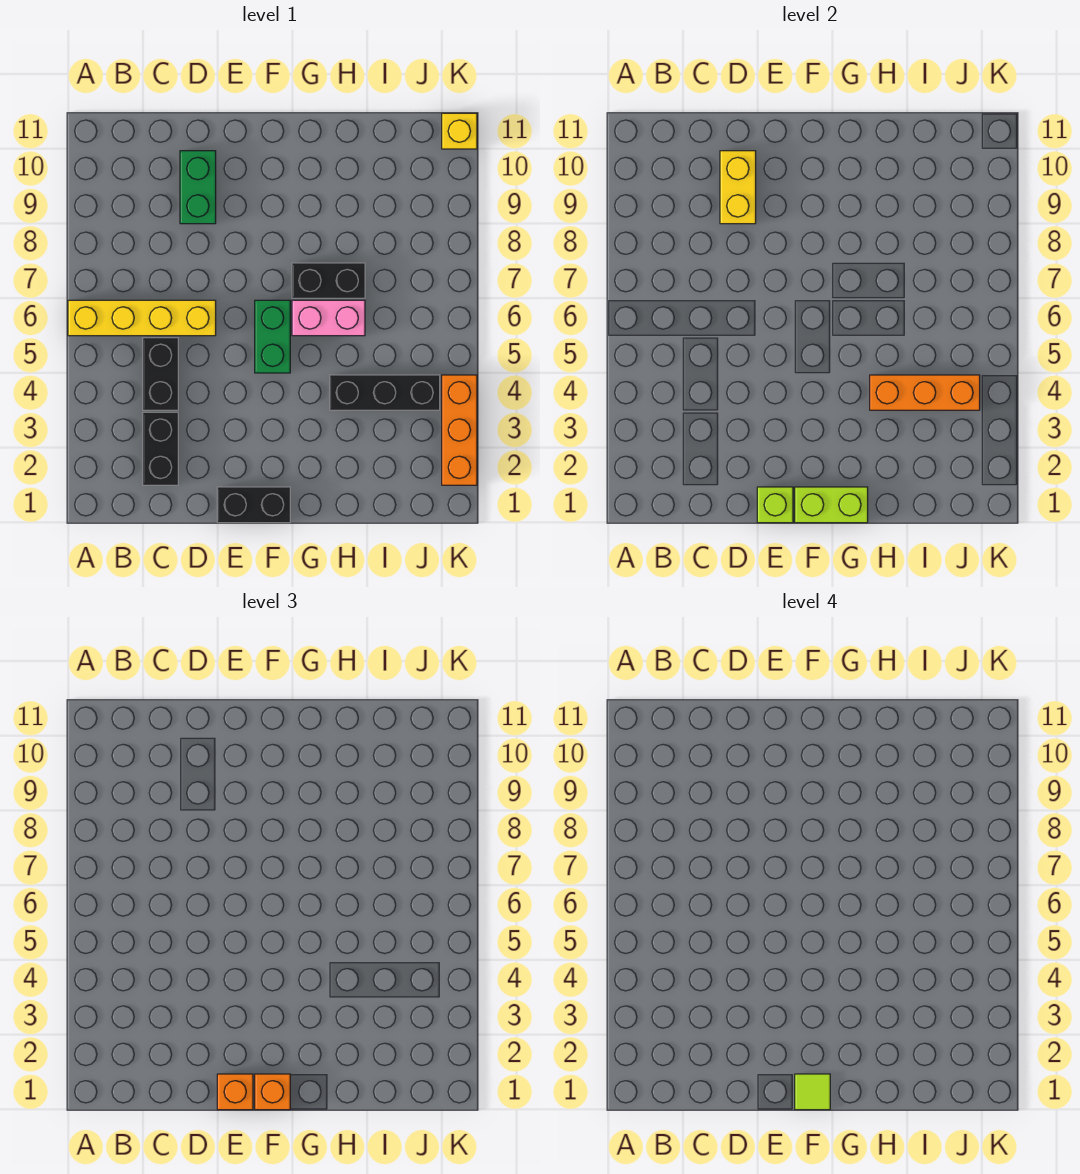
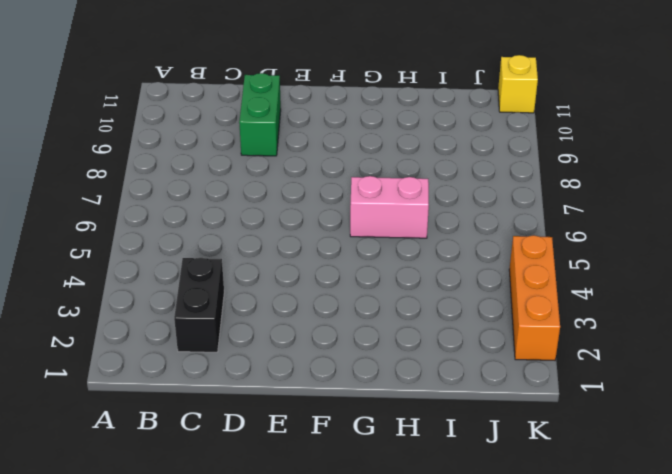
none -> yellow brick A6:D6 level 1
none -> black brick C4:C5 level 1
none -> black brick E1:F1 level 1

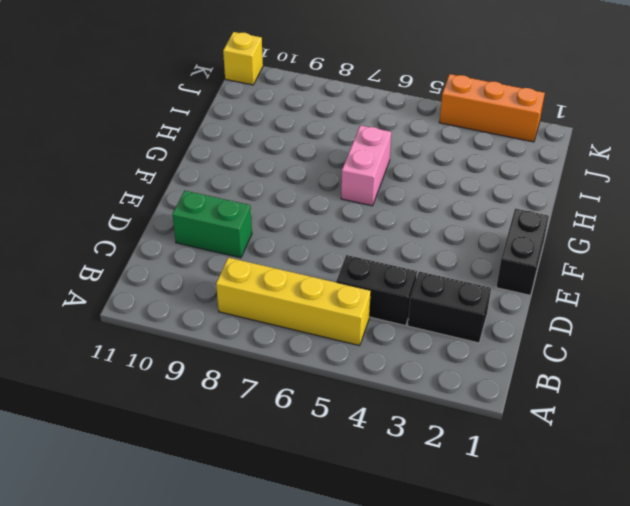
yellow brick B5:B8 level 1 -> yellow brick A6:D6 level 1
none -> green brick F5:F6 level 1
none -> black brick G7:H7 level 1
none -> black brick H4:J4 level 1

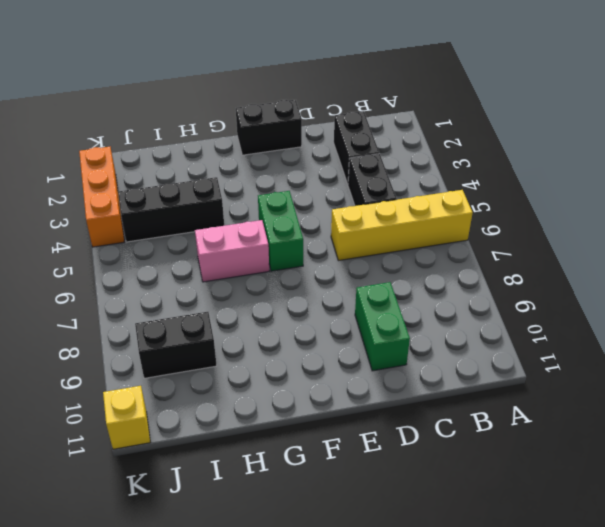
black brick I9:J9 level 1 -> black brick G7:H7 level 1
none -> yellow brick D9:D10 level 2
none -> lime brick E1 level 2
none -> lime brick F1:G1 level 2

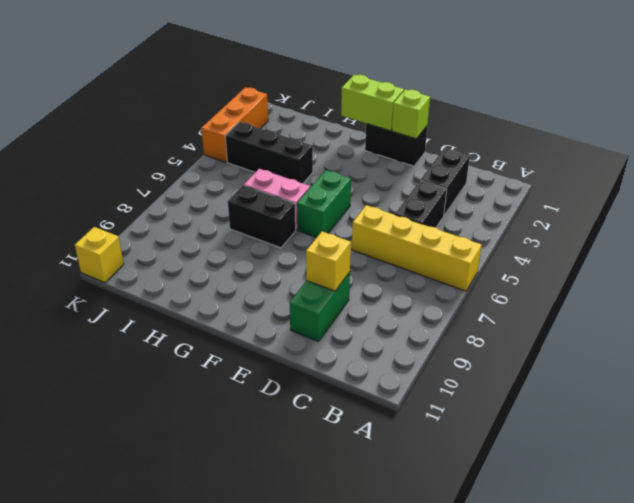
yellow brick D9 level 2 -> yellow brick D9:D10 level 2
none -> orange brick H4:J4 level 2
none -> orange brick E1 level 3
none -> orange brick F1 level 3

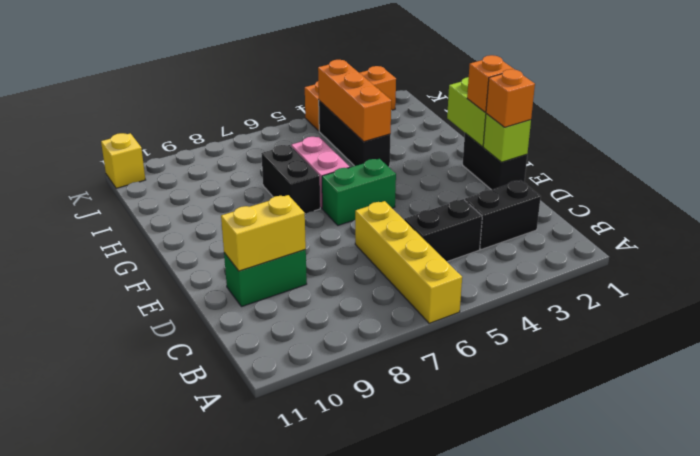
none -> lime tile F1 level 4

